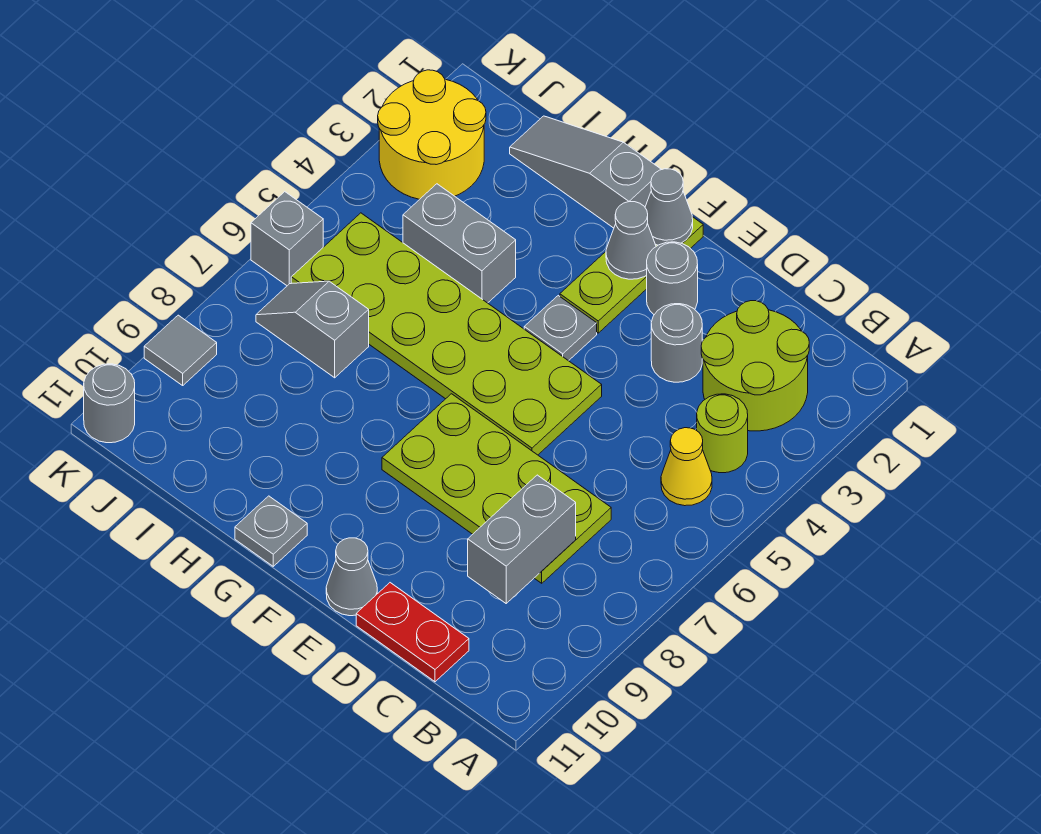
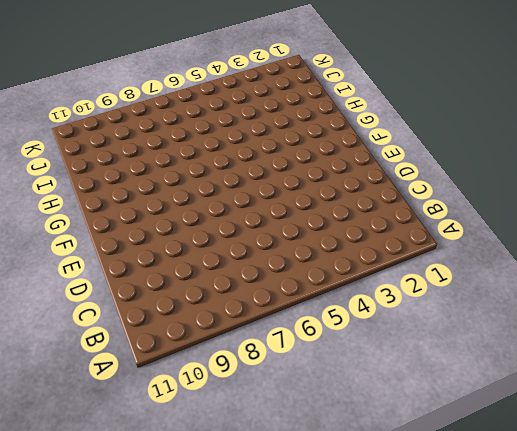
none -> lime round brick B2:C3 level 1
none -> lime round brick B4 level 1
none -> yellow cone B5 level 1

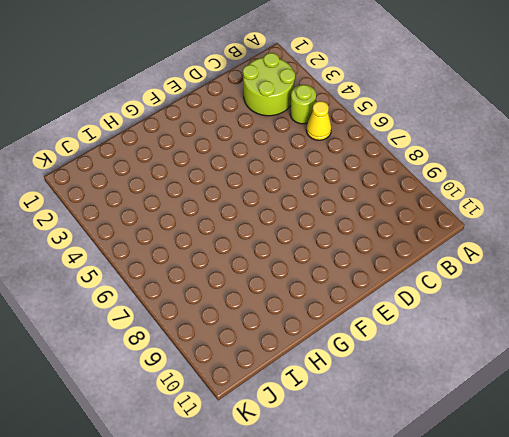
none -> lime plate C7:F8 level 1
none -> red plate C11:D11 level 1
none -> grey round brick D3 level 1

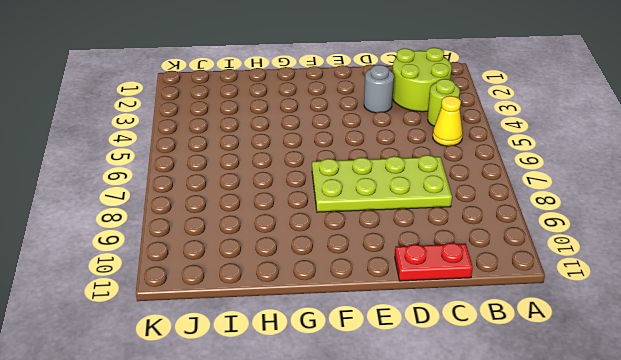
none -> grey round brick E2 level 1
none -> lime plate E5:J6 level 1
none -> grey cone E11 level 1

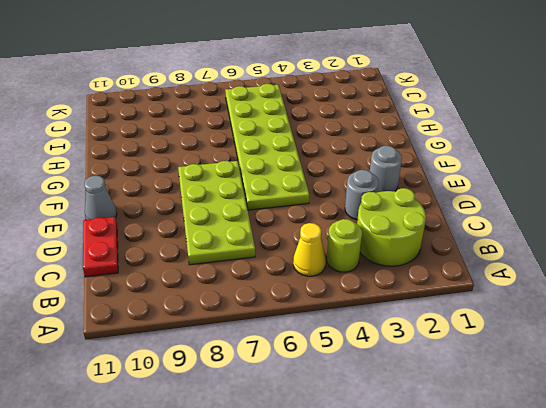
none -> lime plate F1:F3 level 1
none -> grey plate F4 level 1
none -> grey slope G1:I1 level 1 top G

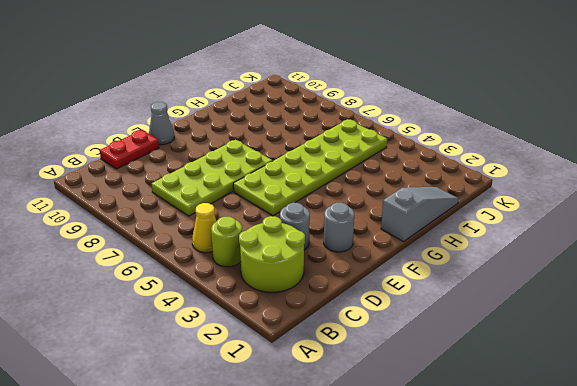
none -> lime plate F1:F3 level 1
none -> grey plate F4 level 1
none -> grey plate G11 level 1

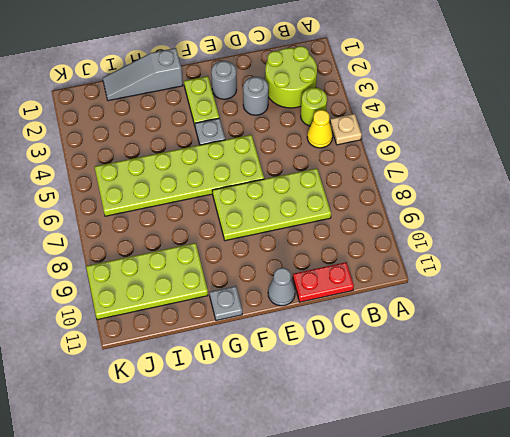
tan plate A5 level 1 -> none
lime plate F2:F3 level 1 -> lime plate F1:F3 level 1
lime plate H9:K10 level 1 -> grey tile K9 level 1
none -> grey brick H4:I4 level 1
none -> grey slope I7:J7 level 1 top I
none -> yellow round brick J2:K3 level 1

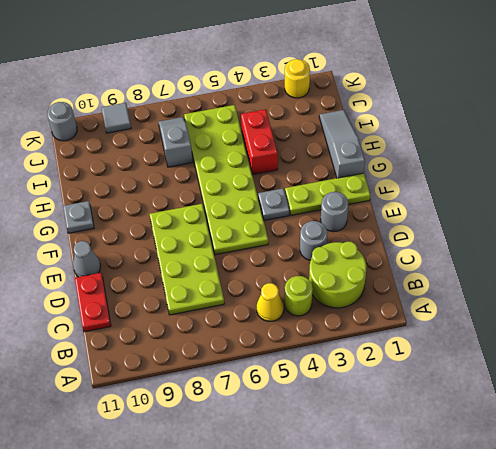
red brick H4:I4 level 1 -> grey brick H4:I4 level 1
yellow round brick K2 level 1 -> yellow round brick J2:K3 level 1
none -> grey brick K6 level 1
none -> grey brick C8:C9 level 2
none -> grey cone F1 level 2

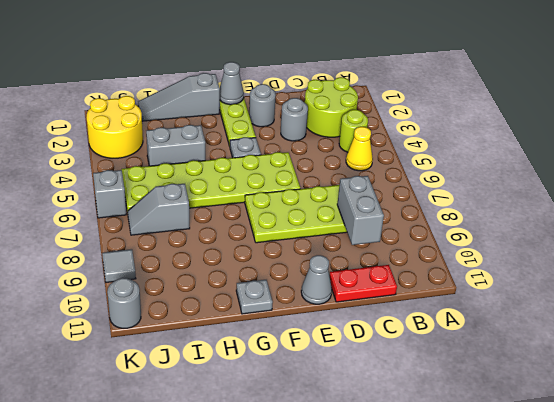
none -> grey cone F2 level 2

